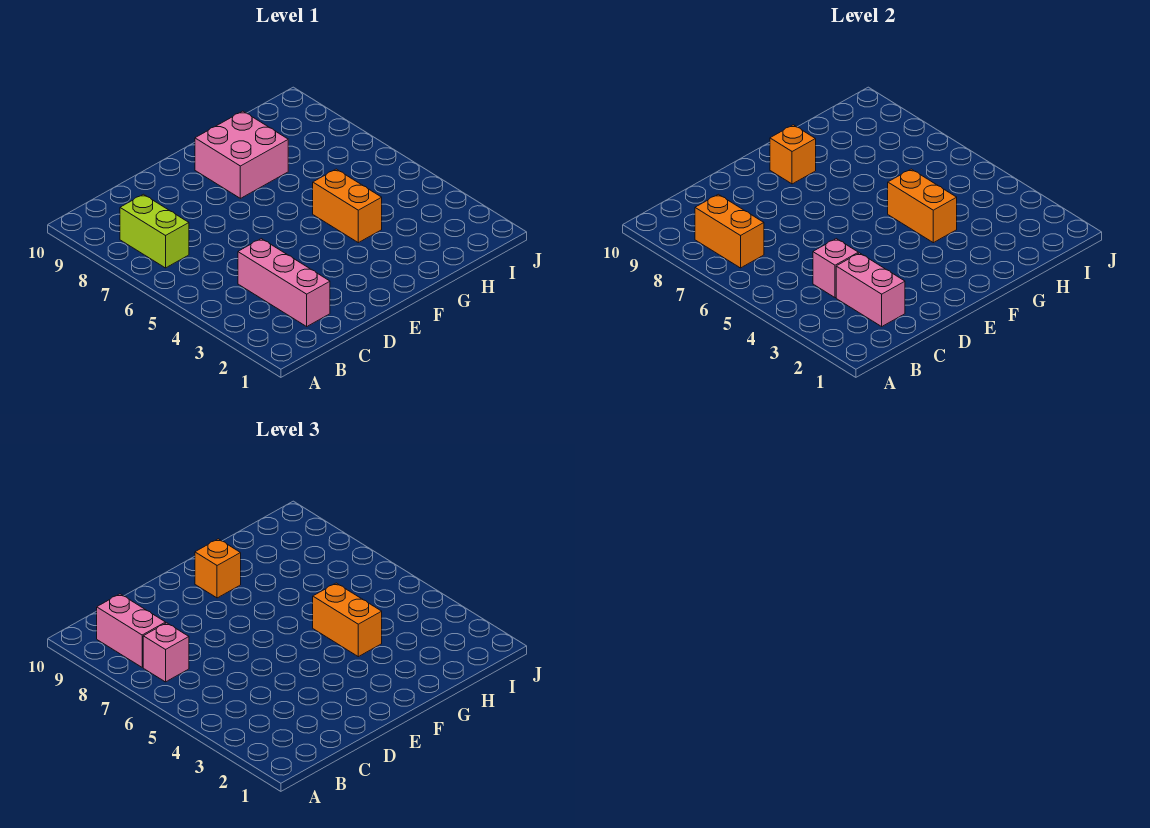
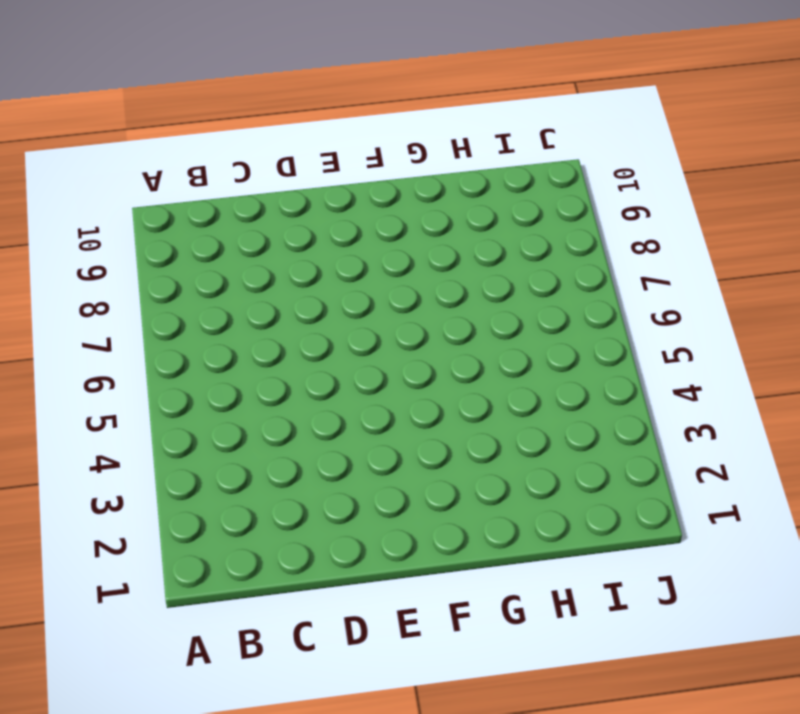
none -> lime brick B7:B8 level 1
none -> pink brick C2:C4 level 1
none -> pink brick F8:G9 level 1

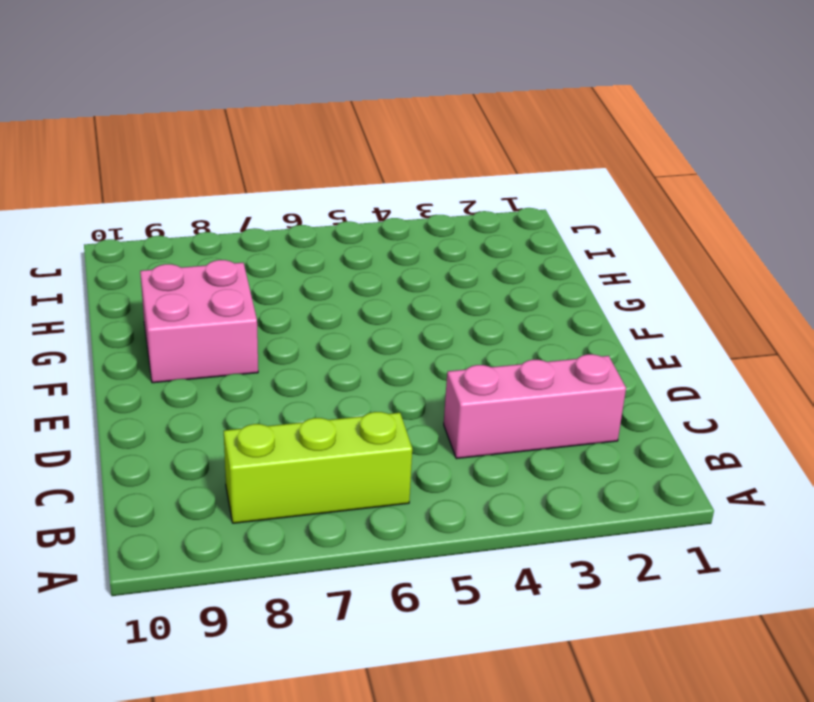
lime brick B6:B8 level 1 -> lime brick B7:B8 level 1
none -> orange brick G4:G5 level 1
none -> orange brick B7:B8 level 2
none -> pink brick C2:C3 level 2

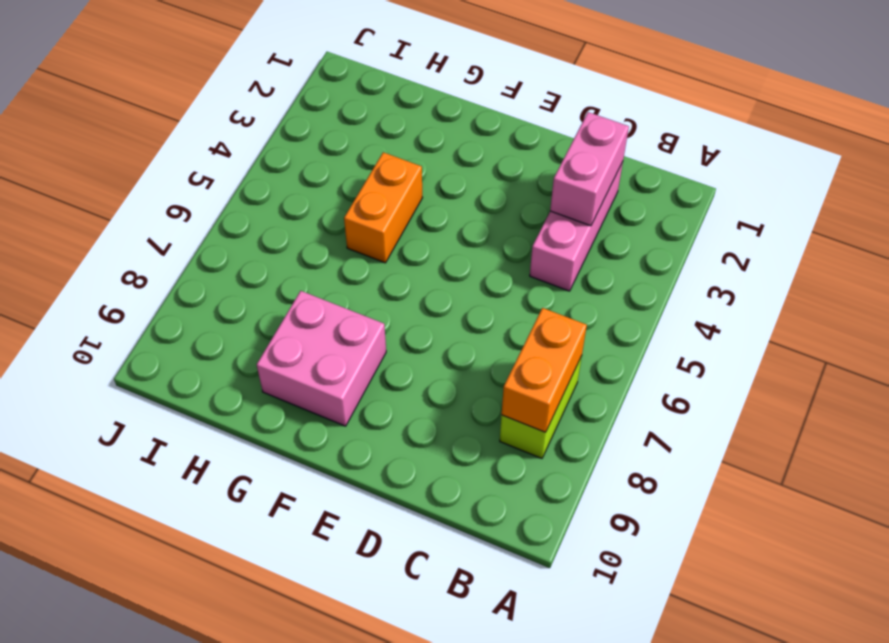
none -> pink brick C4 level 2
none -> orange brick F9 level 2
none -> orange brick G4:G5 level 2

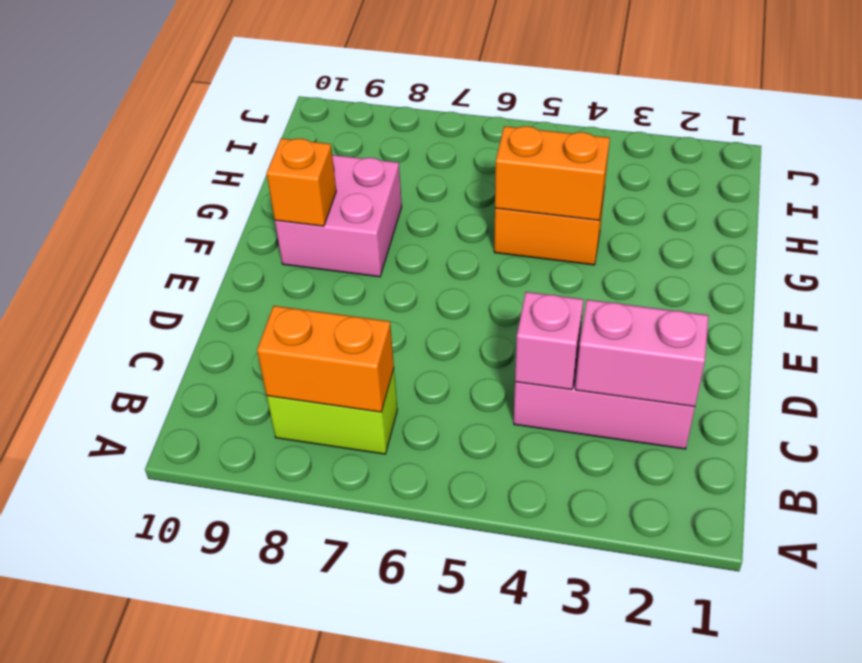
none -> pink brick B7 level 3
none -> pink brick B8:B9 level 3
none -> orange brick F9 level 3

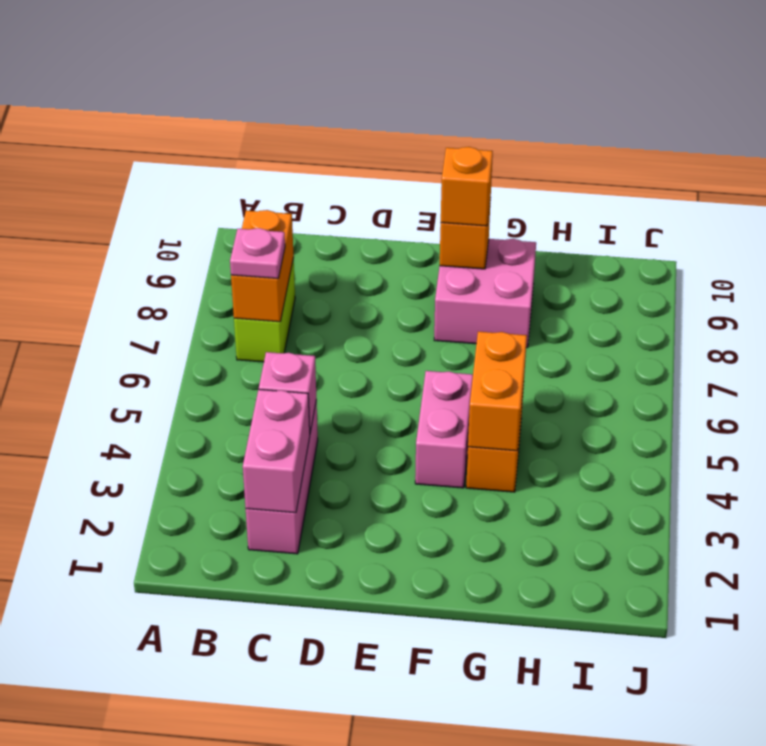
pink plate B7 level 3 -> pink brick B7 level 3
pink brick F4:F5 level 1 -> pink brick B8:B9 level 3
none -> orange brick G4:G5 level 3

